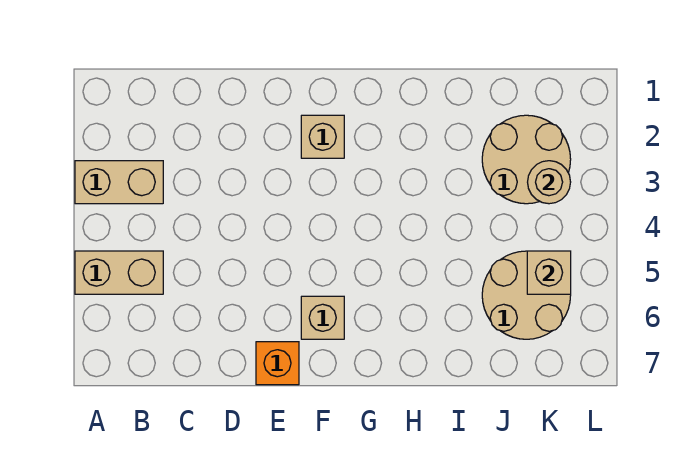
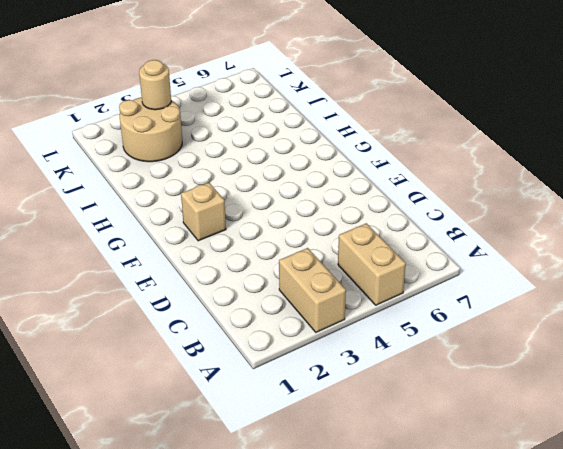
none -> orange brick E7 level 1
none -> tan brick F6 level 1

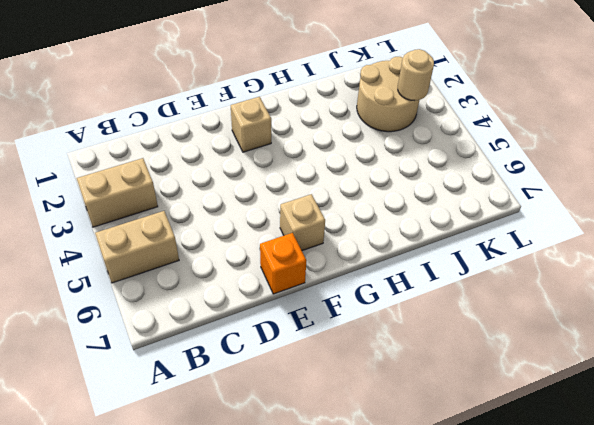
none -> tan round brick J5:K6 level 1
none -> tan brick K5 level 2

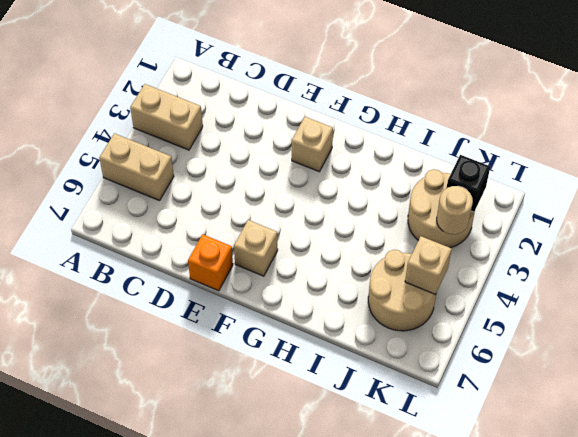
black brick K2 level 2 -> none

